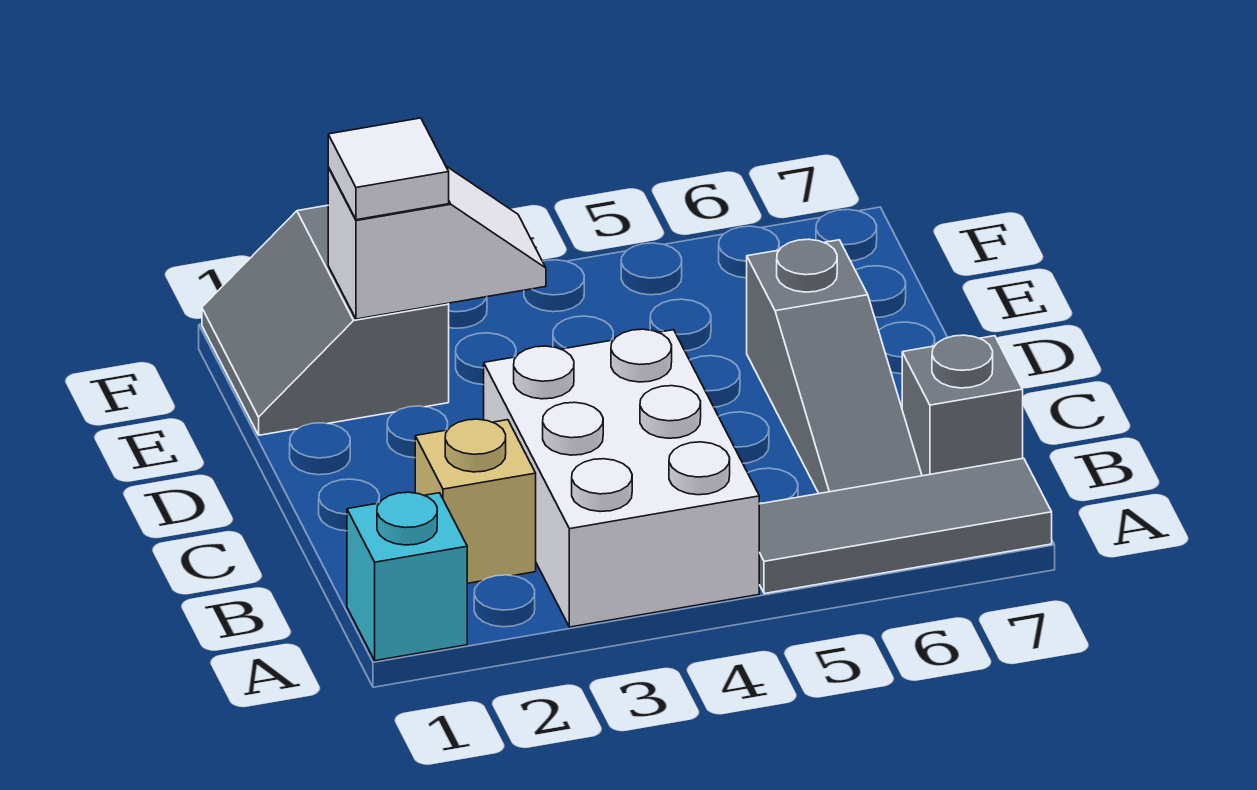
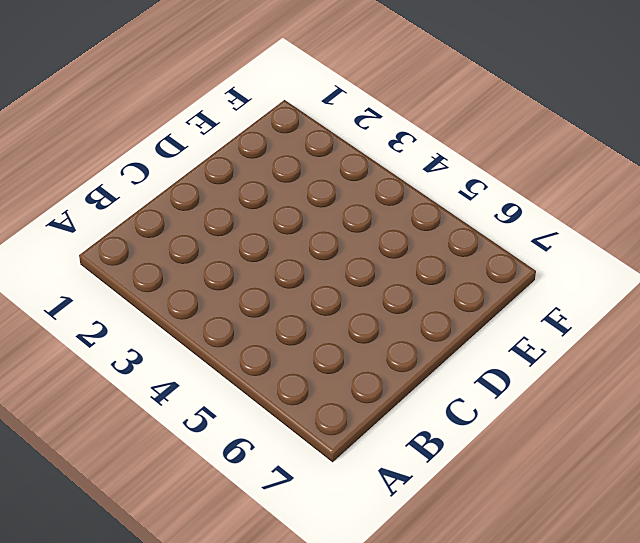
none -> cyan brick A1 level 1
none -> white brick A3:C4 level 1

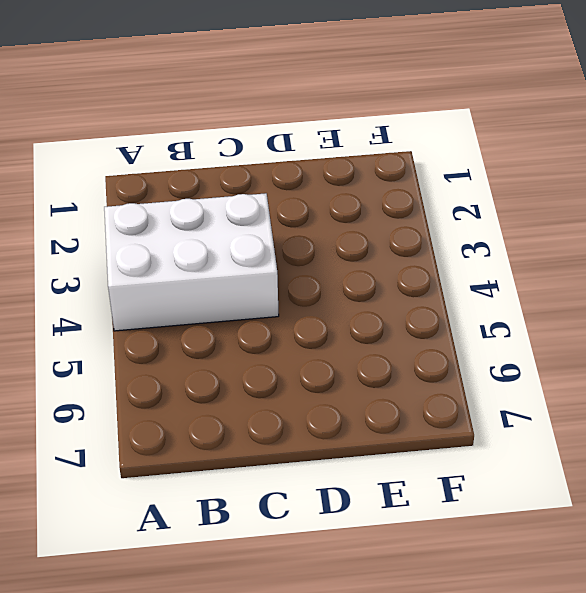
none -> cyan brick A1 level 1
none -> grey tile A5:A7 level 1

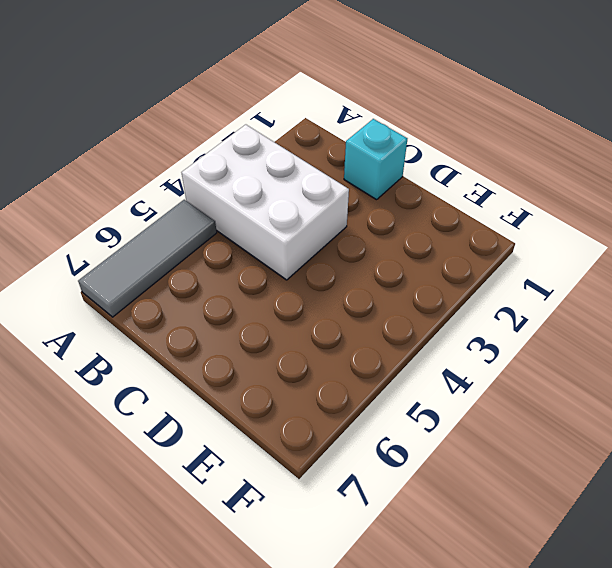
cyan brick C1 level 1 -> cyan brick A1 level 1
none -> tan brick B2 level 1
none -> grey slope B6:D6 level 1 top D

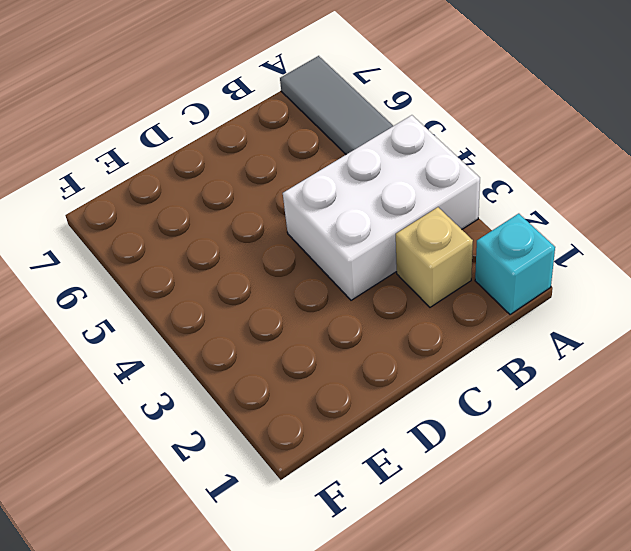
none -> grey slope B6:D6 level 1 top D
none -> grey brick B7 level 1

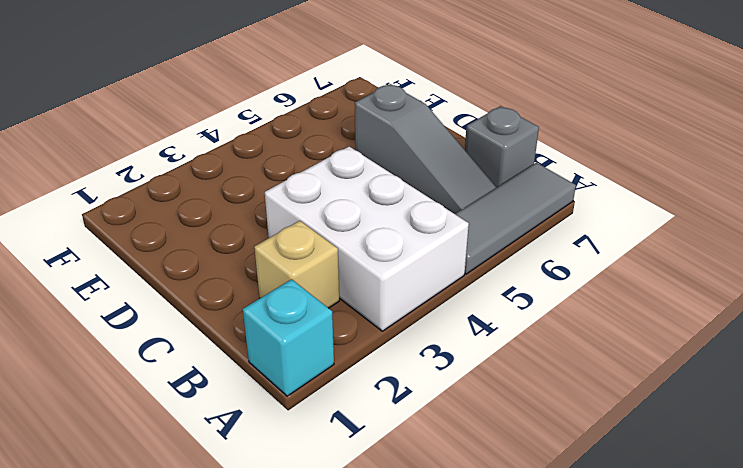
none -> grey slope E1:F2 level 1 top 2
none -> white slope E2:E3 level 2 top 2

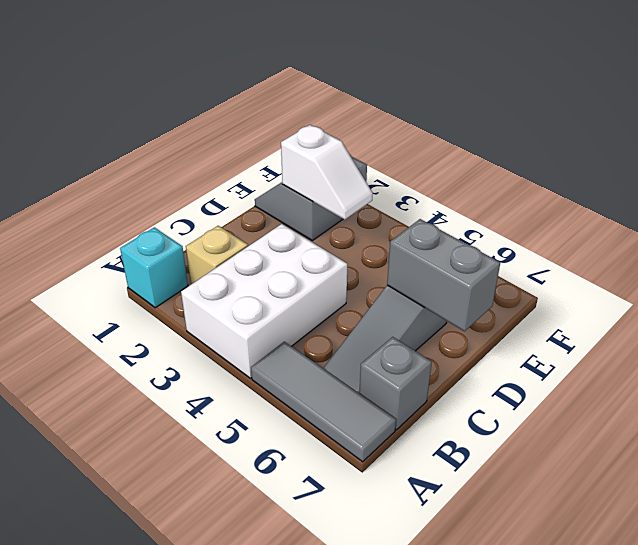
grey brick D6:D7 level 2 -> none
none -> white tile E2 level 3

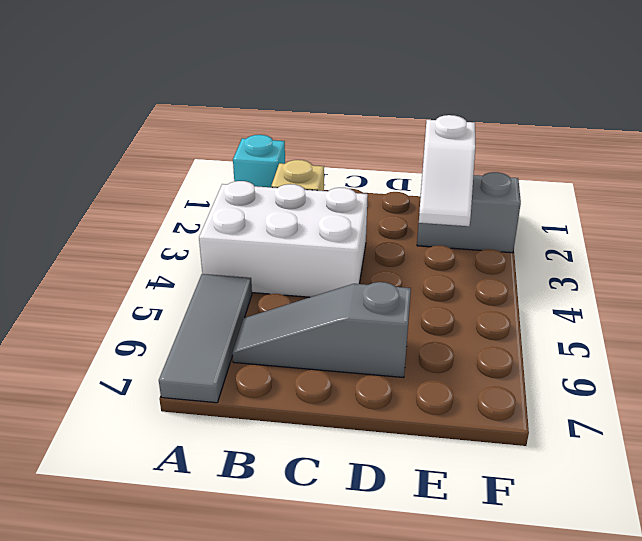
none -> grey brick B7 level 1
none -> white tile E2 level 3

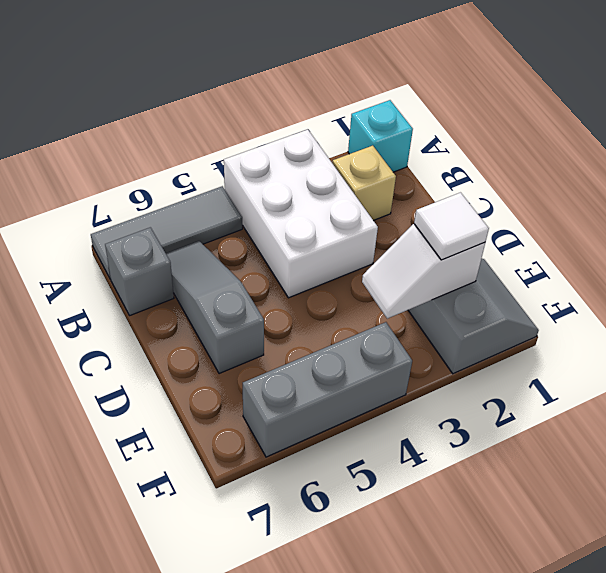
grey brick F4:F6 level 1 -> none

